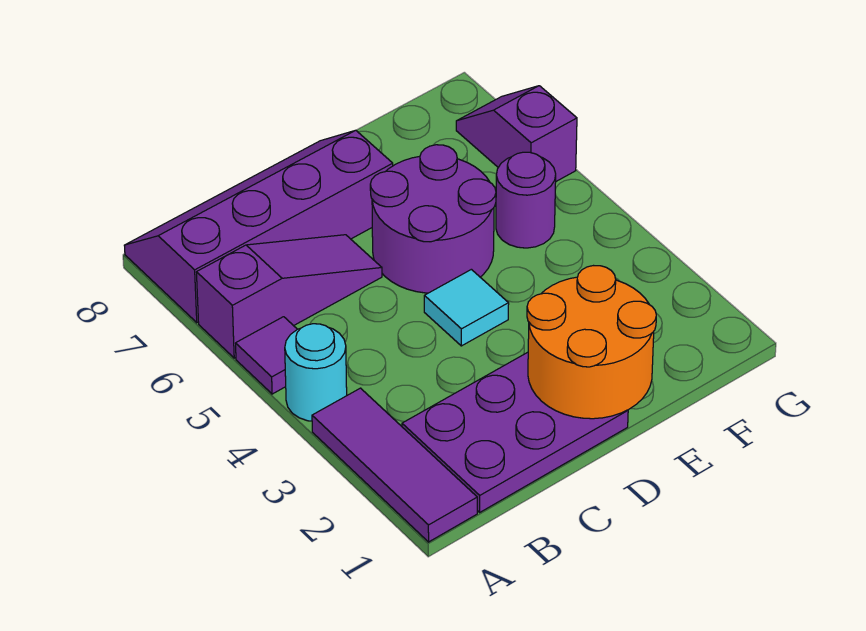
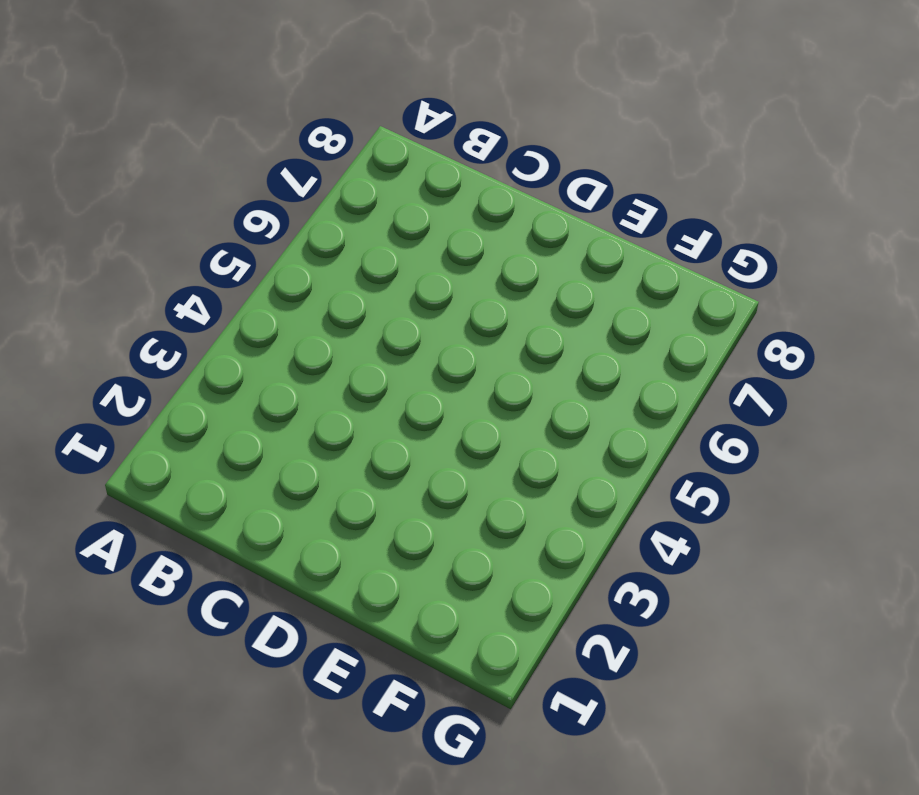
none -> purple tile A1:A3 level 1
none -> cyan round brick A4 level 1

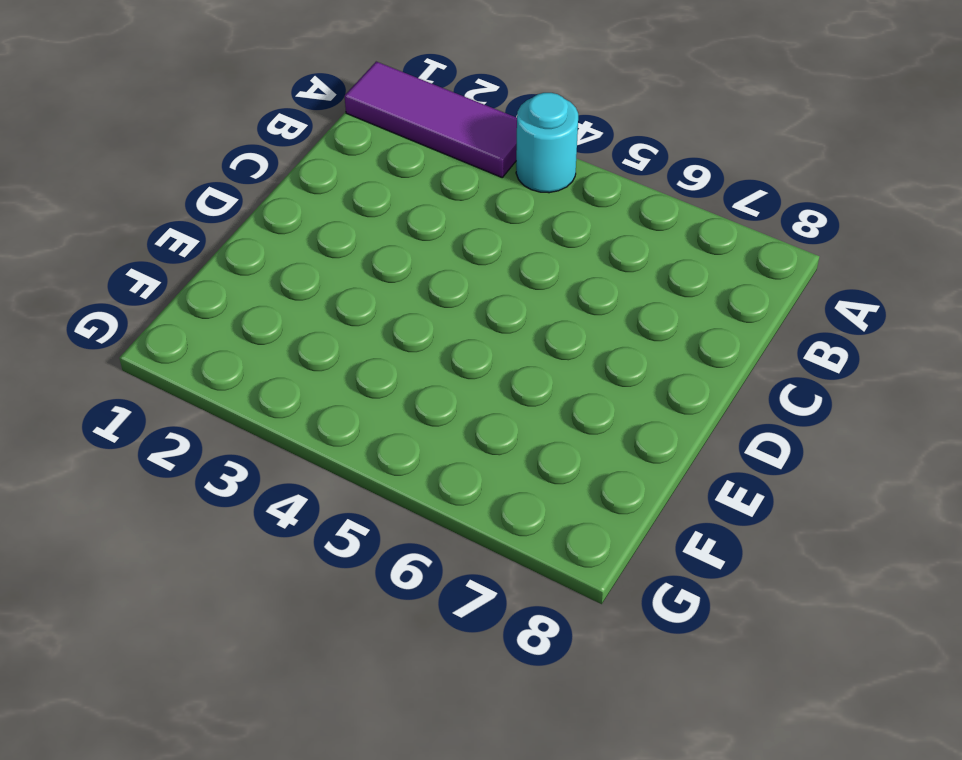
none -> purple tile A5 level 1
none -> purple slope A6:C6 level 1 top A

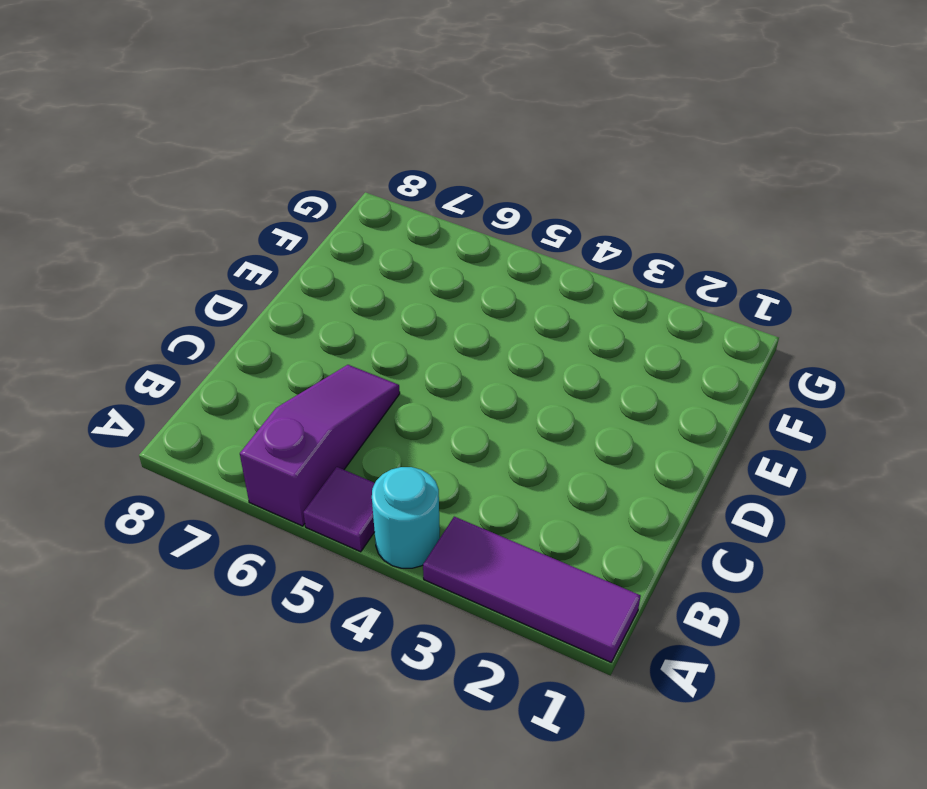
none -> purple slope A7:D8 level 1 top 7
none -> purple plate B1:D2 level 1

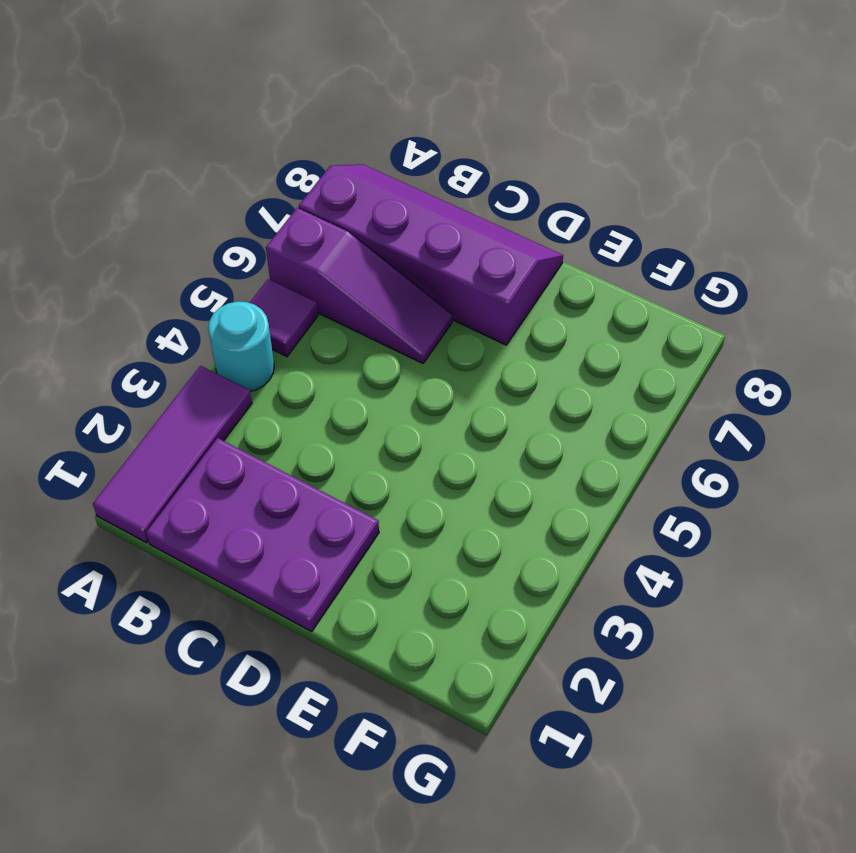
none -> cyan tile D4 level 1
none -> purple round brick D5:E6 level 1

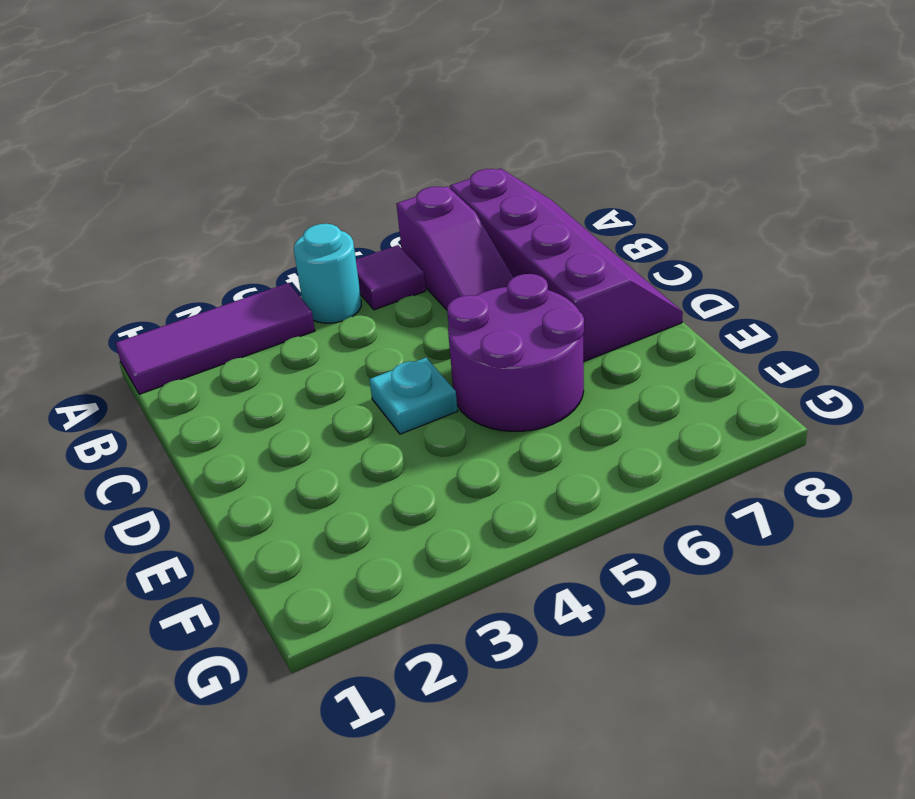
cyan plate D4 level 1 -> cyan tile D4 level 1
none -> purple plate B1:D2 level 1
none -> purple round brick F5 level 1

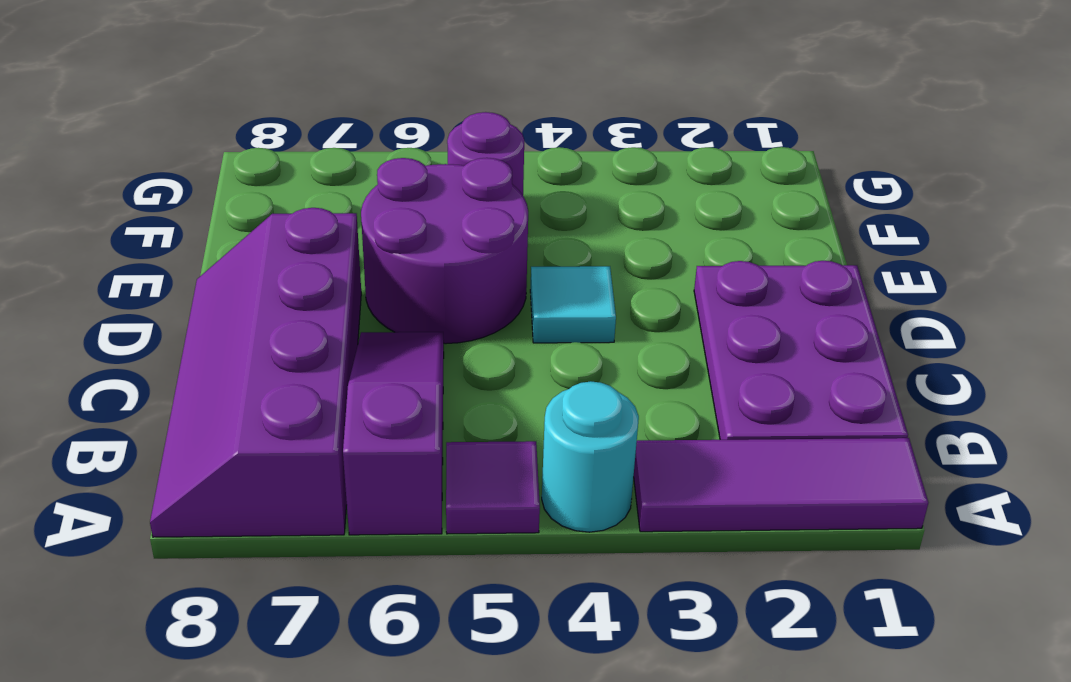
none -> purple slope G6:G7 level 1 top 6
none -> orange round brick D1:E2 level 2

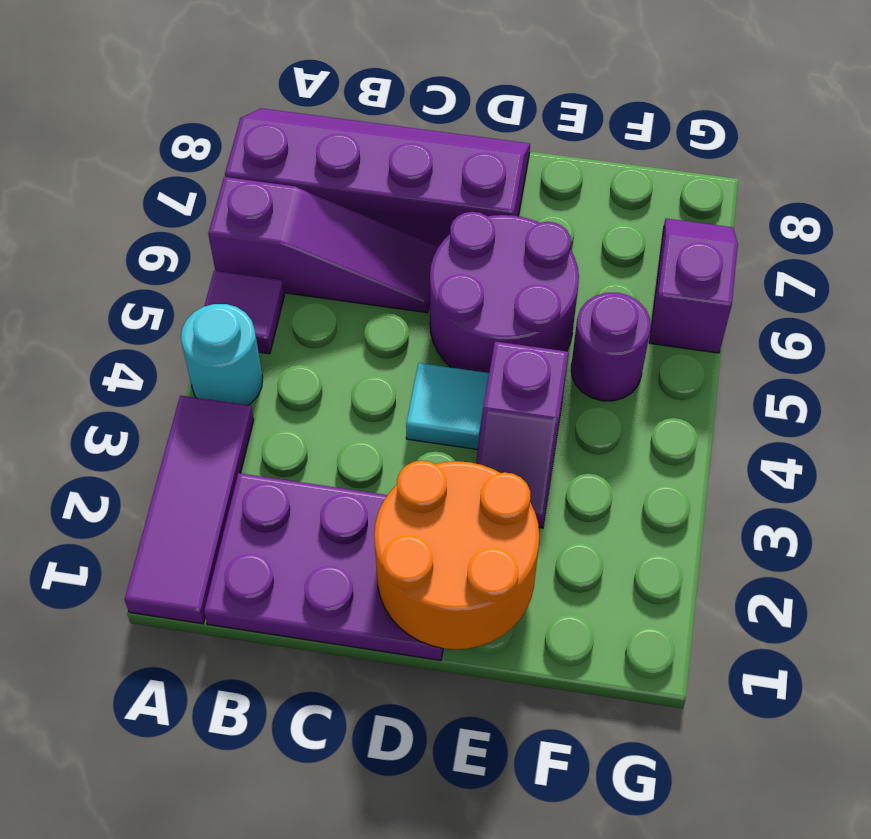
purple slope E3:E4 level 1 top 4 -> none

